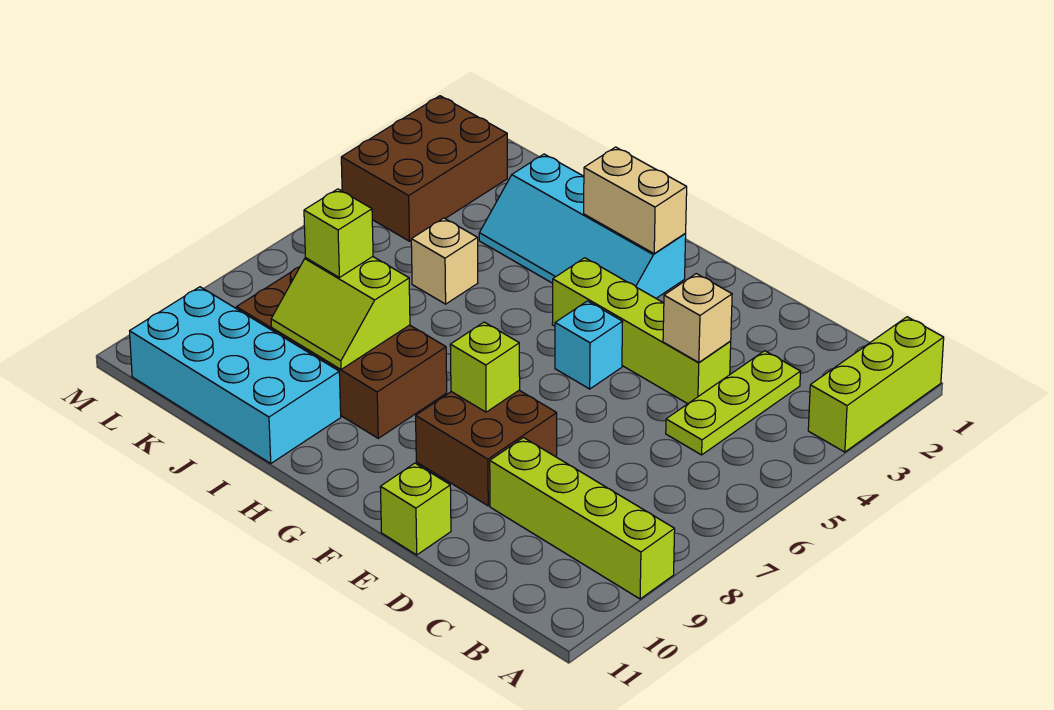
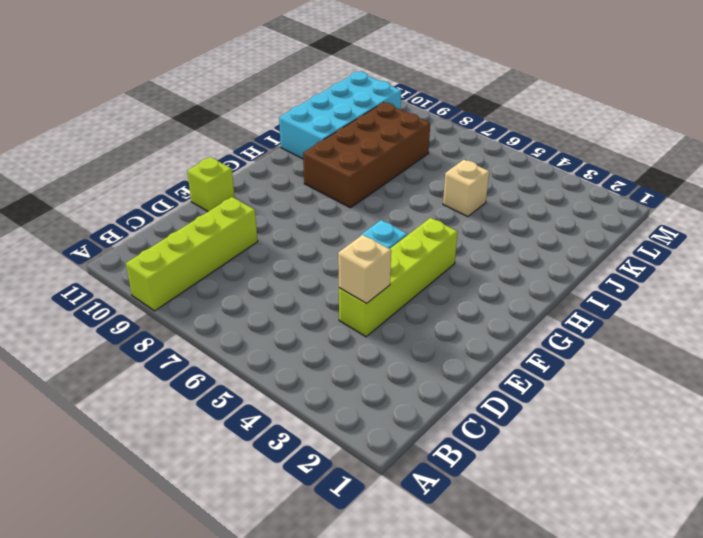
none -> lime brick A1:A3 level 1
none -> lime plate C3:C5 level 1
none -> brown brick E8:F9 level 1

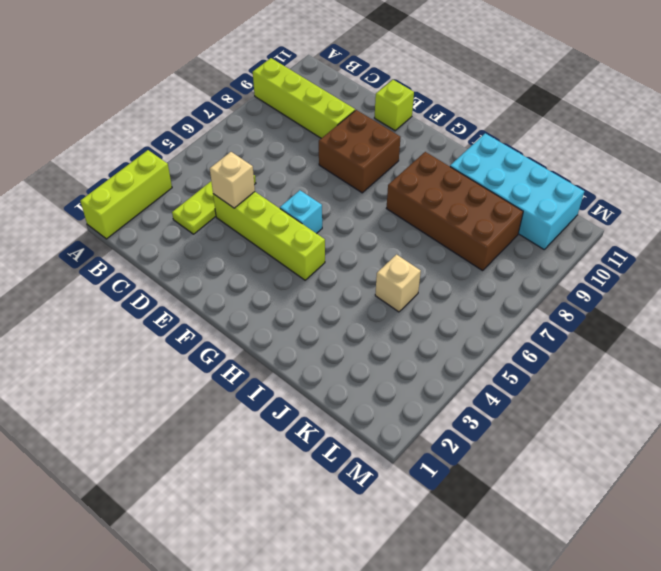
none -> cyan slope G2:J3 level 1 top 2
none -> brown brick L2:M4 level 1
none -> lime brick F8 level 2

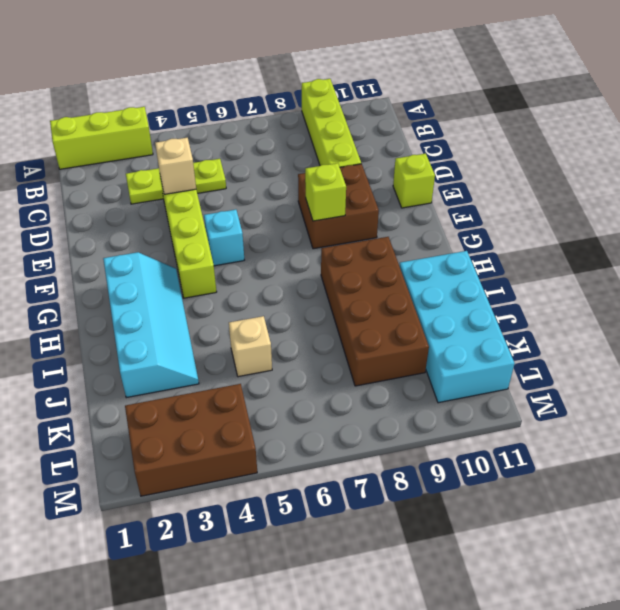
none -> tan brick G2:H2 level 2
none -> lime slope I8:J9 level 2 top 8
none -> lime brick J8 level 3

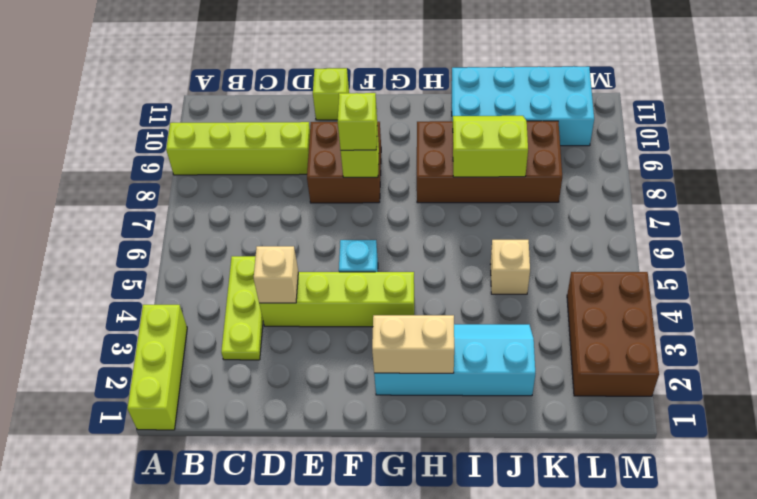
lime brick F8 level 3 -> lime brick J8 level 3

